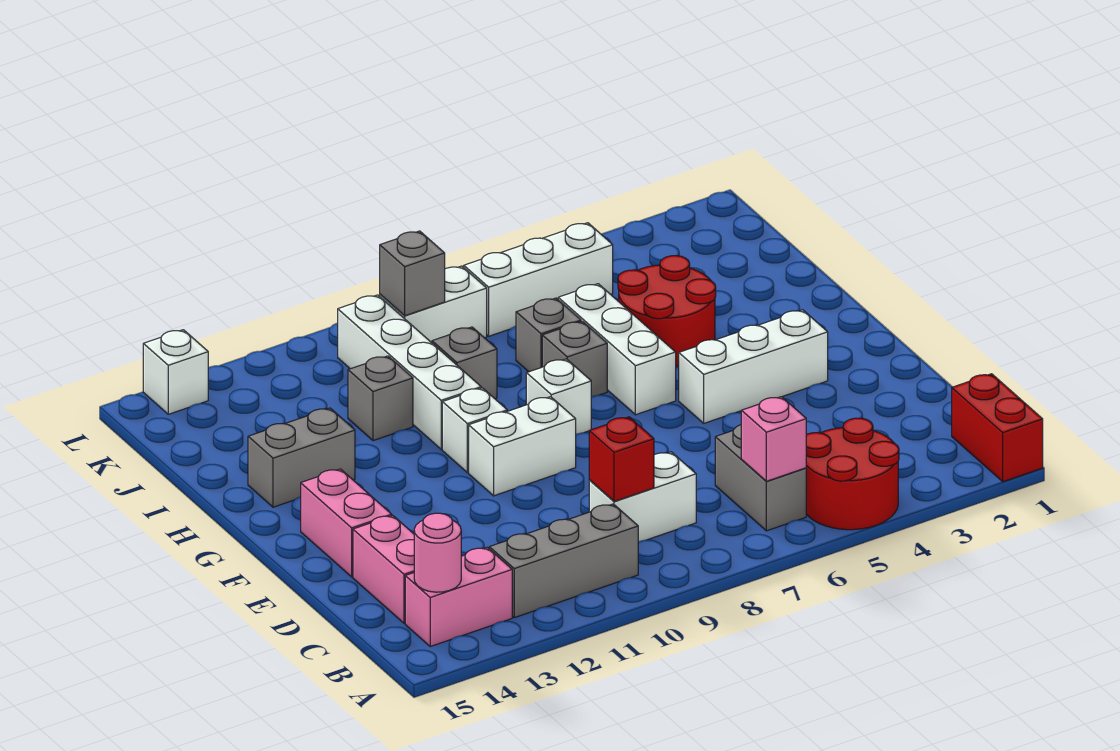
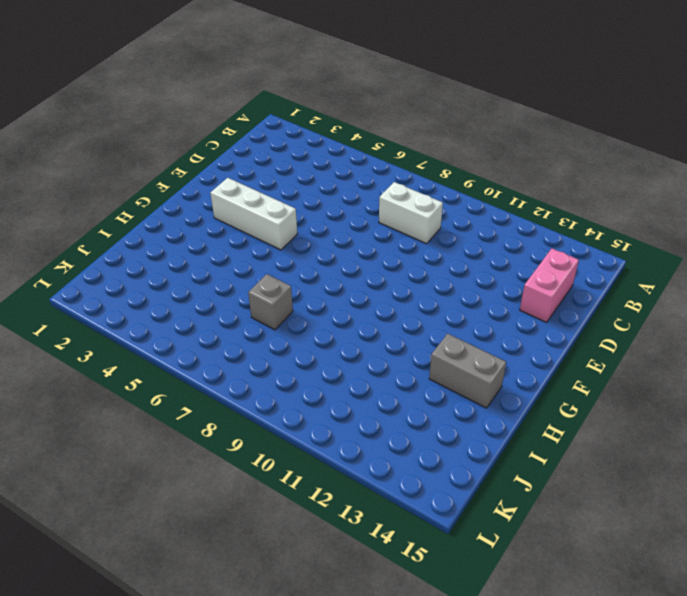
none -> red brick A1:B1 level 1
none -> red round brick A4:B5 level 1
none -> grey brick B6:C6 level 1

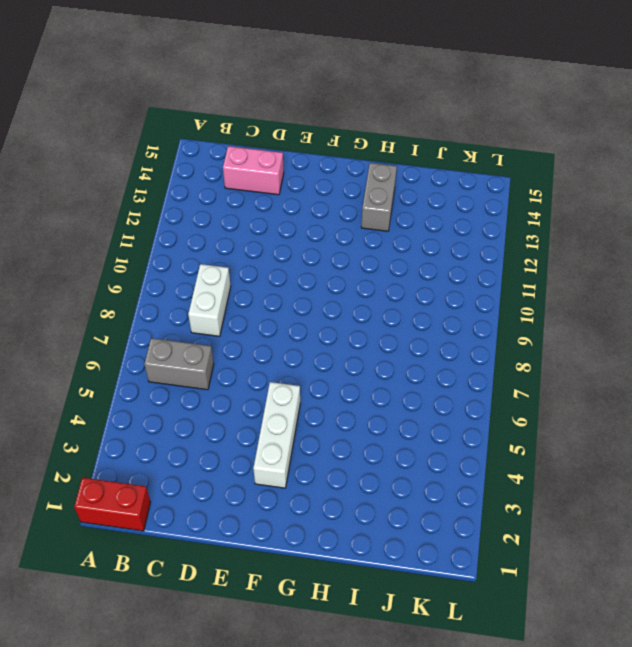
none -> red round brick A4:B5 level 1
none -> grey brick B10:B12 level 1
none -> pink brick B13:B14 level 1

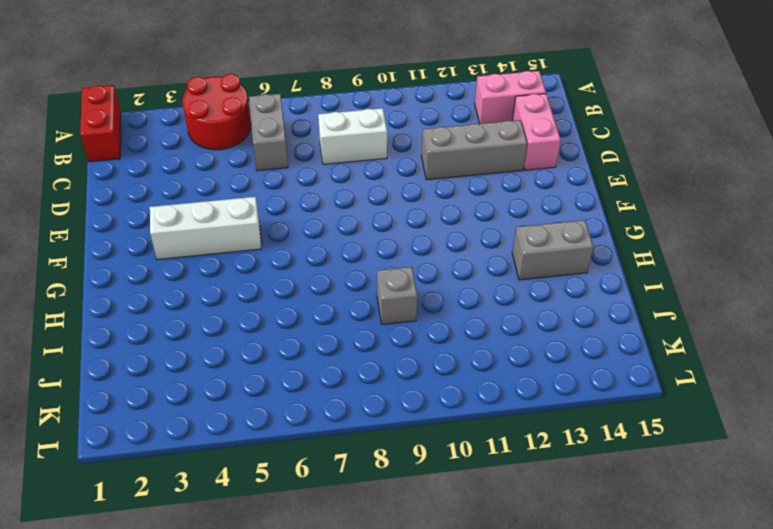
grey brick D11:D13 level 1 -> grey brick B10:B12 level 1
none -> pink brick E14:F14 level 1
none -> white brick F9:F10 level 1
none -> white brick G6:I6 level 1

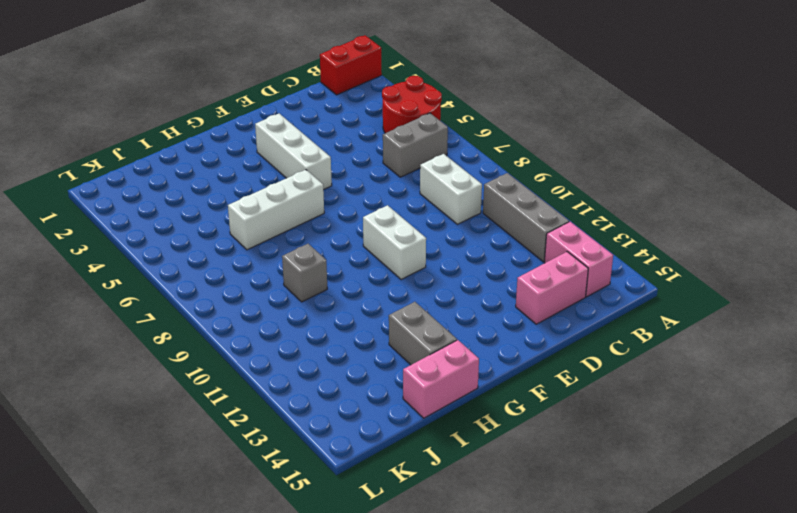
pink brick H15:I15 level 1 -> pink brick E14:F14 level 1
none -> white brick G8 level 1
none -> white brick G10 level 1
none -> red round brick H4:I5 level 1

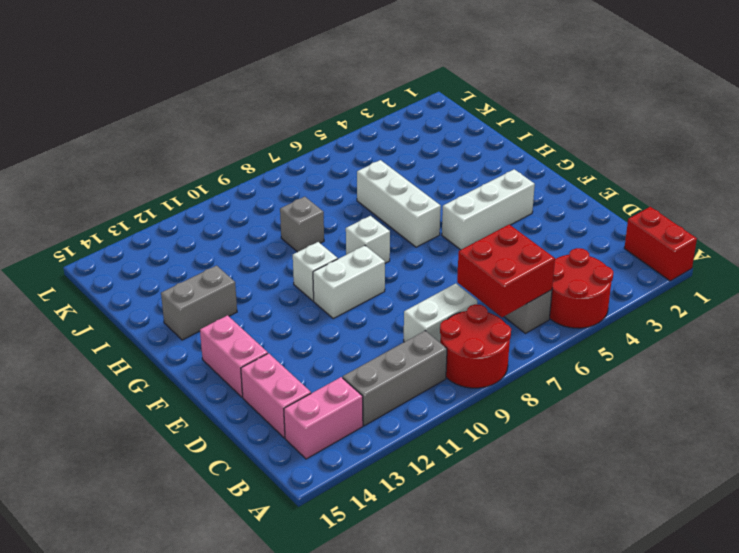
red round brick A8:B9 level 1 -> red round brick H4:I5 level 1
red brick B6:C7 level 2 -> pink brick B6 level 2
none -> grey brick H7 level 1
none -> white brick H10:K10 level 1
none -> grey brick I7 level 1

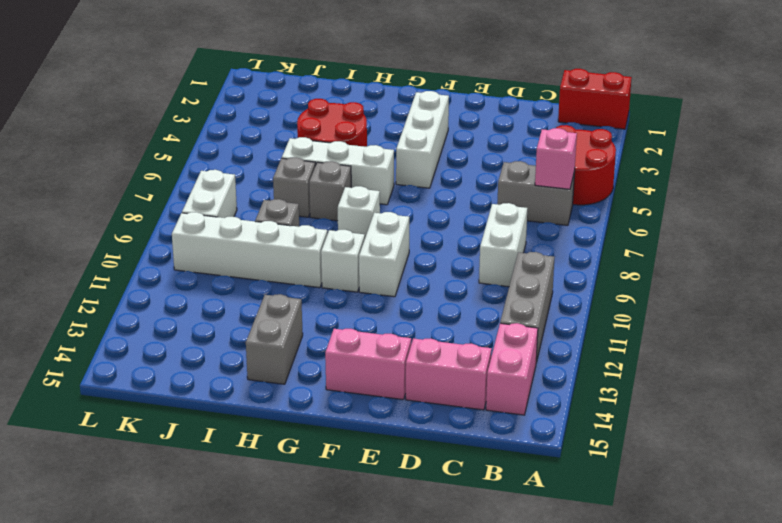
none -> grey brick I11 level 1
none -> white brick K5:K7 level 1
none -> white brick L14 level 1

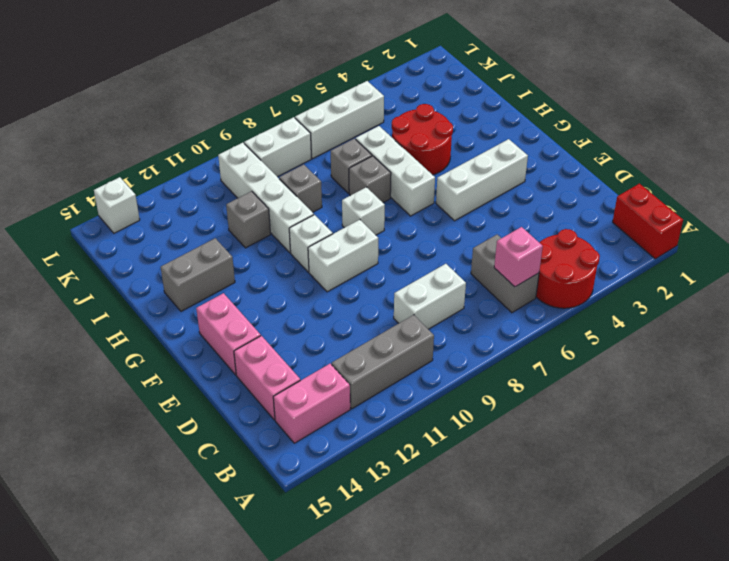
none -> pink round brick B14 level 2
none -> red brick C9 level 2
none -> grey brick K9 level 2

